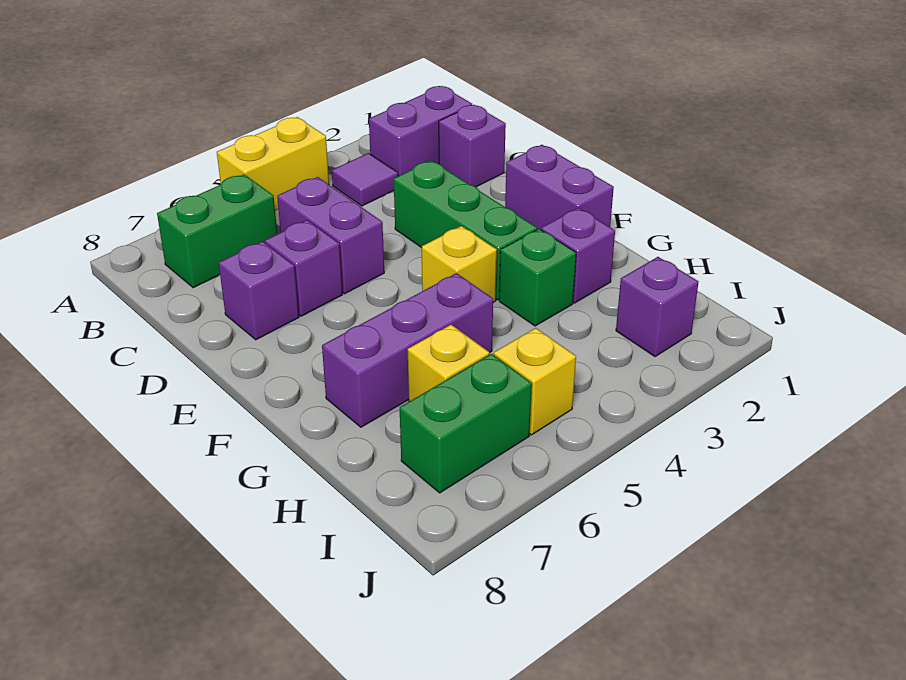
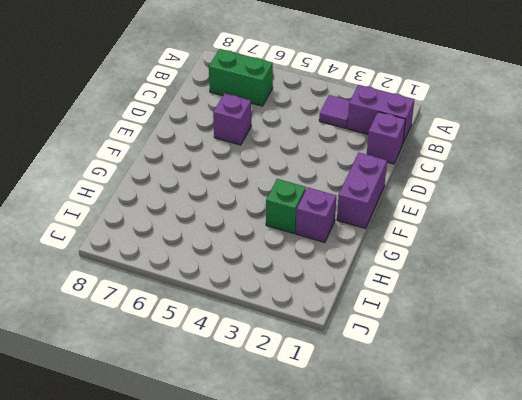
none -> yellow brick A4:A5 level 1
none -> purple brick C5:D5 level 1
none -> green brick D3:F3 level 1

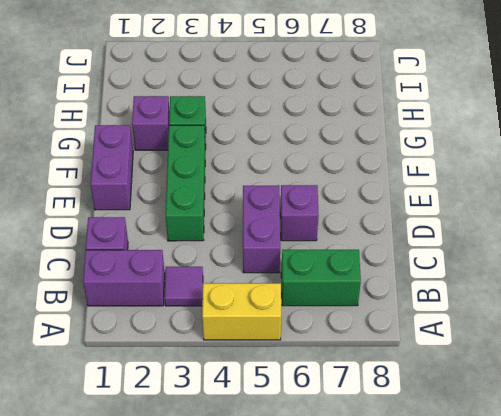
none -> purple brick D7 level 1
none -> yellow brick F4 level 1
none -> purple brick G5:G7 level 1

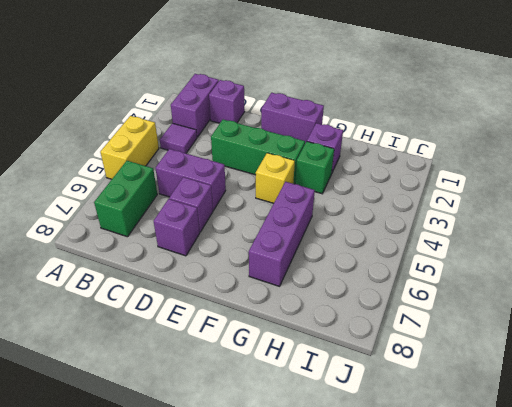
none -> yellow brick H6 level 1
none -> purple brick I2 level 1
none -> yellow brick I5 level 1

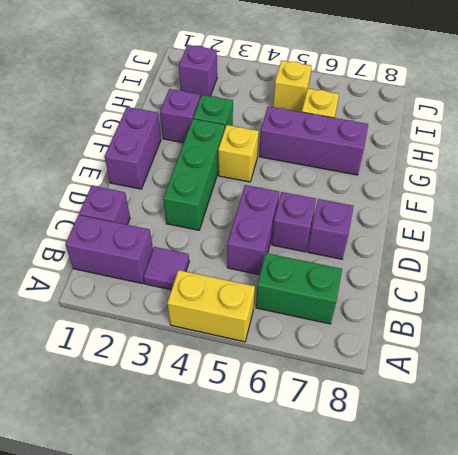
none -> green brick I6:I7 level 1

